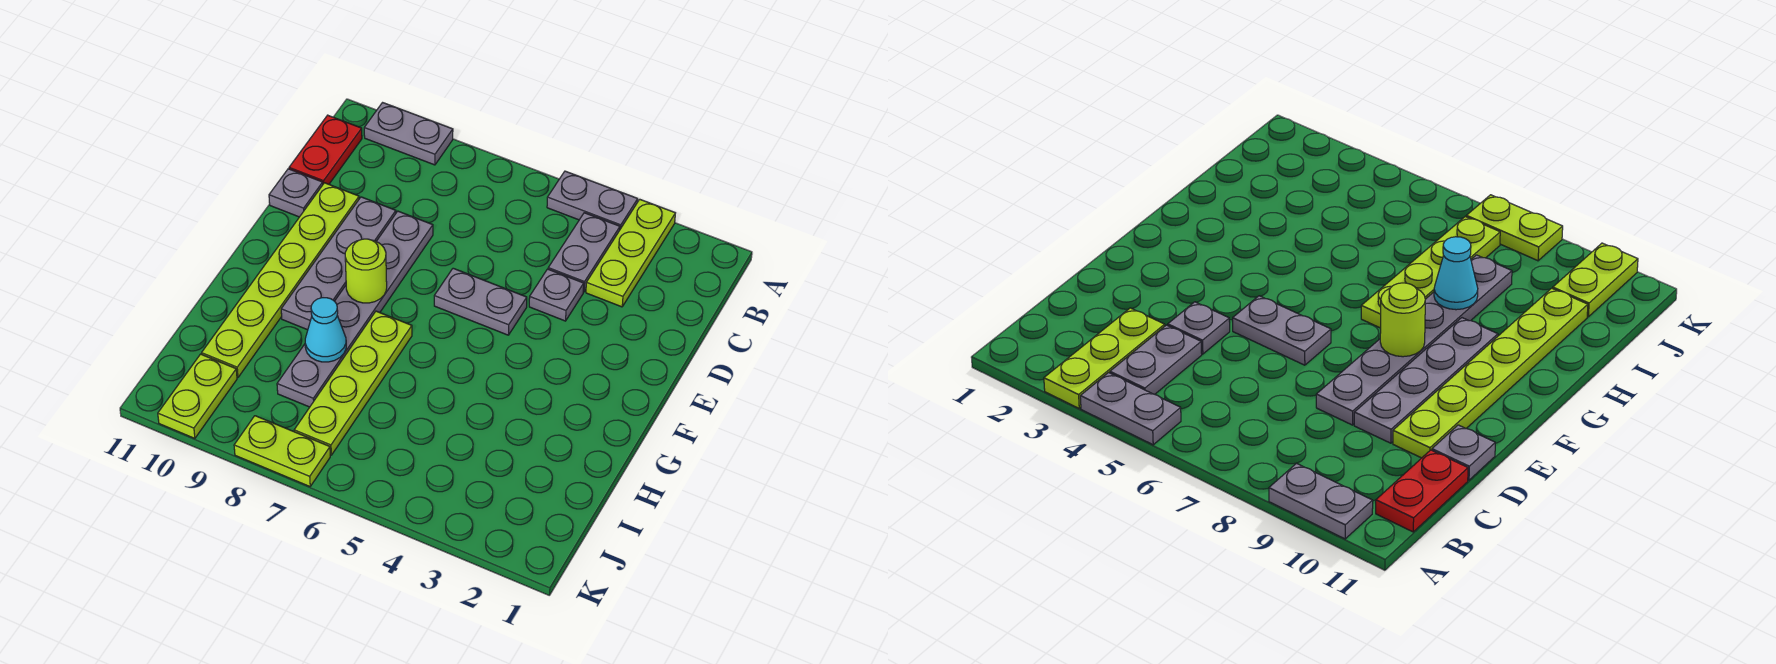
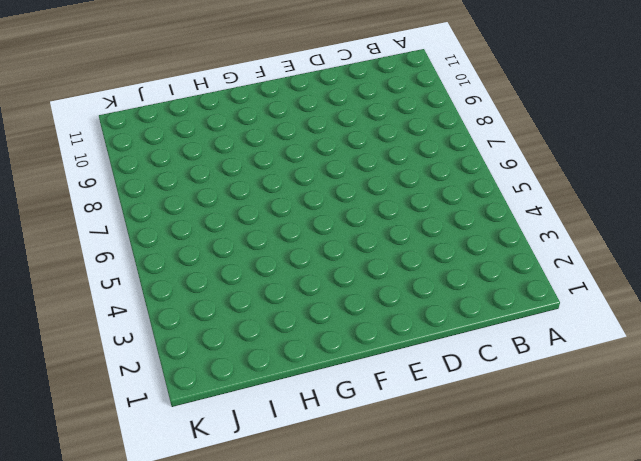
none -> lime plate A3:C3 level 1
none -> grey plate A4:A5 level 1
none -> grey plate A9:A10 level 1

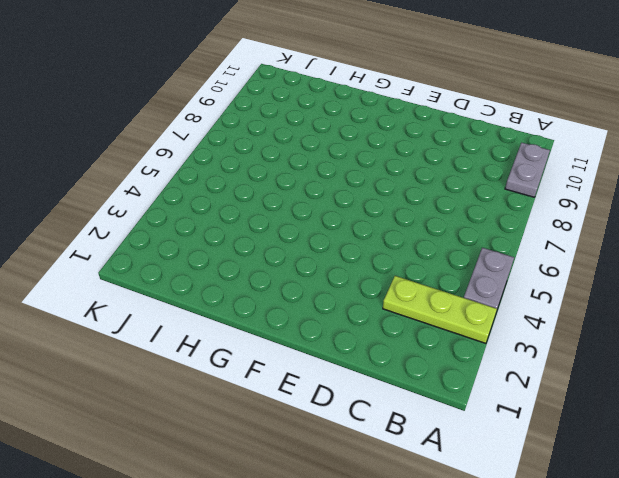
none -> grey plate B4:C4 level 1
none -> red plate B11:C11 level 1
none -> grey plate D4 level 1

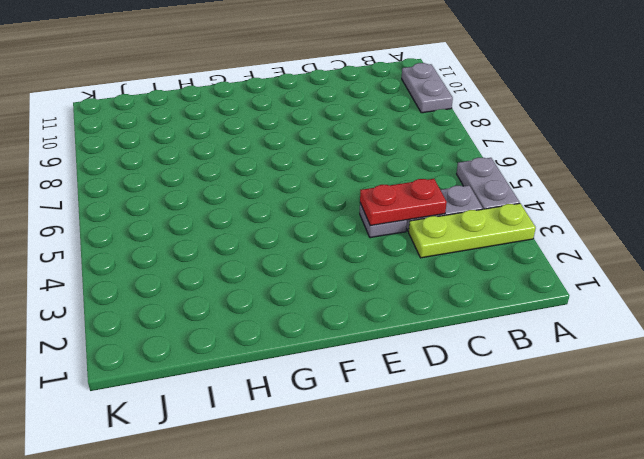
red plate C4:D4 level 2 -> red plate B11:C11 level 1
none -> grey plate D8:I8 level 1
none -> grey plate D9:G9 level 1
none -> lime plate D10:I10 level 1

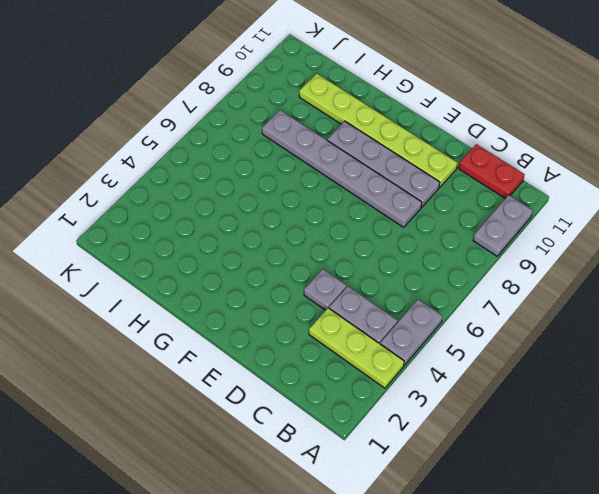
none -> grey plate D11 level 1
none -> grey plate E5:E6 level 1
none -> lime plate G7:J7 level 1

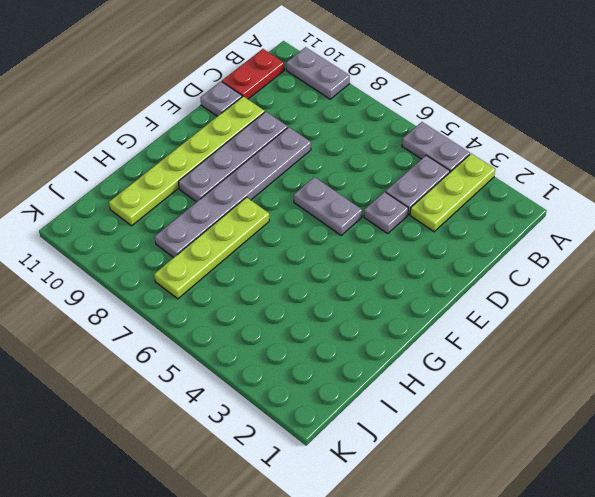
none -> lime plate J10:K10 level 1
none -> lime plate K7:K8 level 1
none -> lime round brick F8 level 2

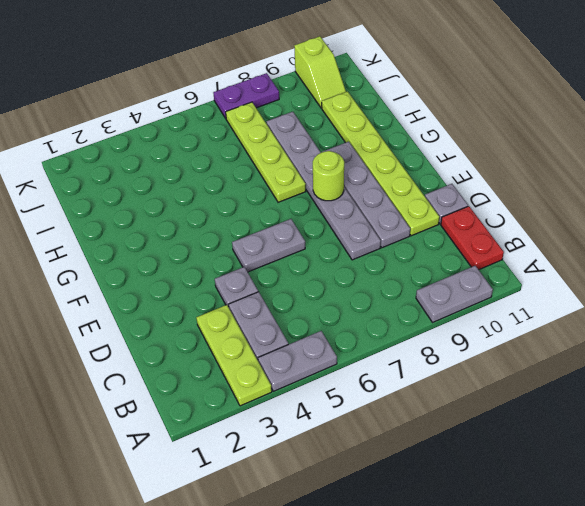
lime slope J10:K10 level 1 top K -> lime plate J10:K10 level 1
purple plate K7:K8 level 1 -> lime plate K7:K8 level 1
none -> cyan cone H8 level 2

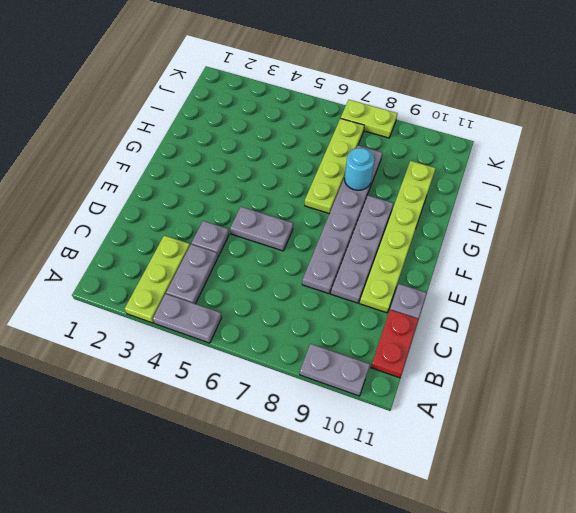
cyan round brick H8 level 2 -> cyan cone H8 level 2
none -> lime plate J10:K10 level 1
none -> lime round brick F8 level 2

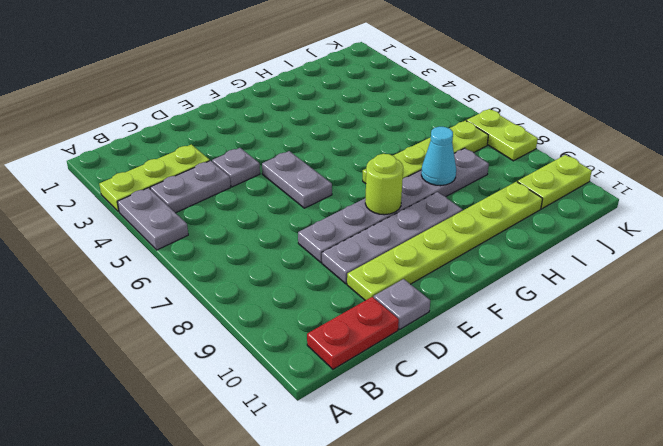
none -> grey plate A9:A10 level 1

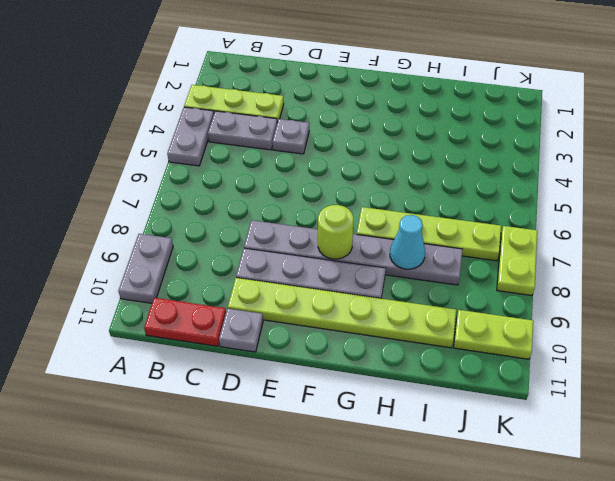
none -> grey plate E5:E6 level 1

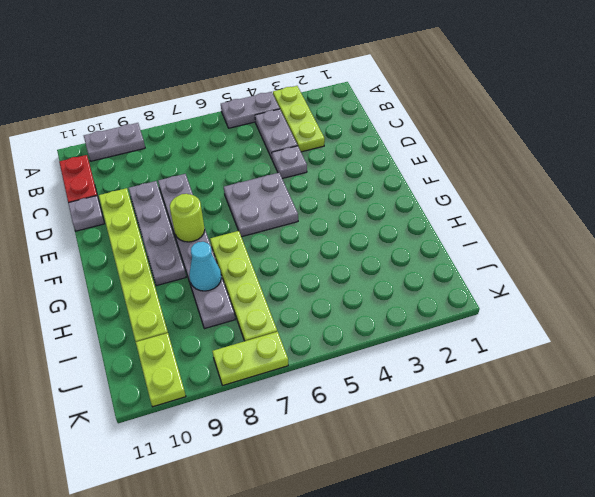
grey plate E5:F6 level 1 -> grey plate E5:E6 level 1

